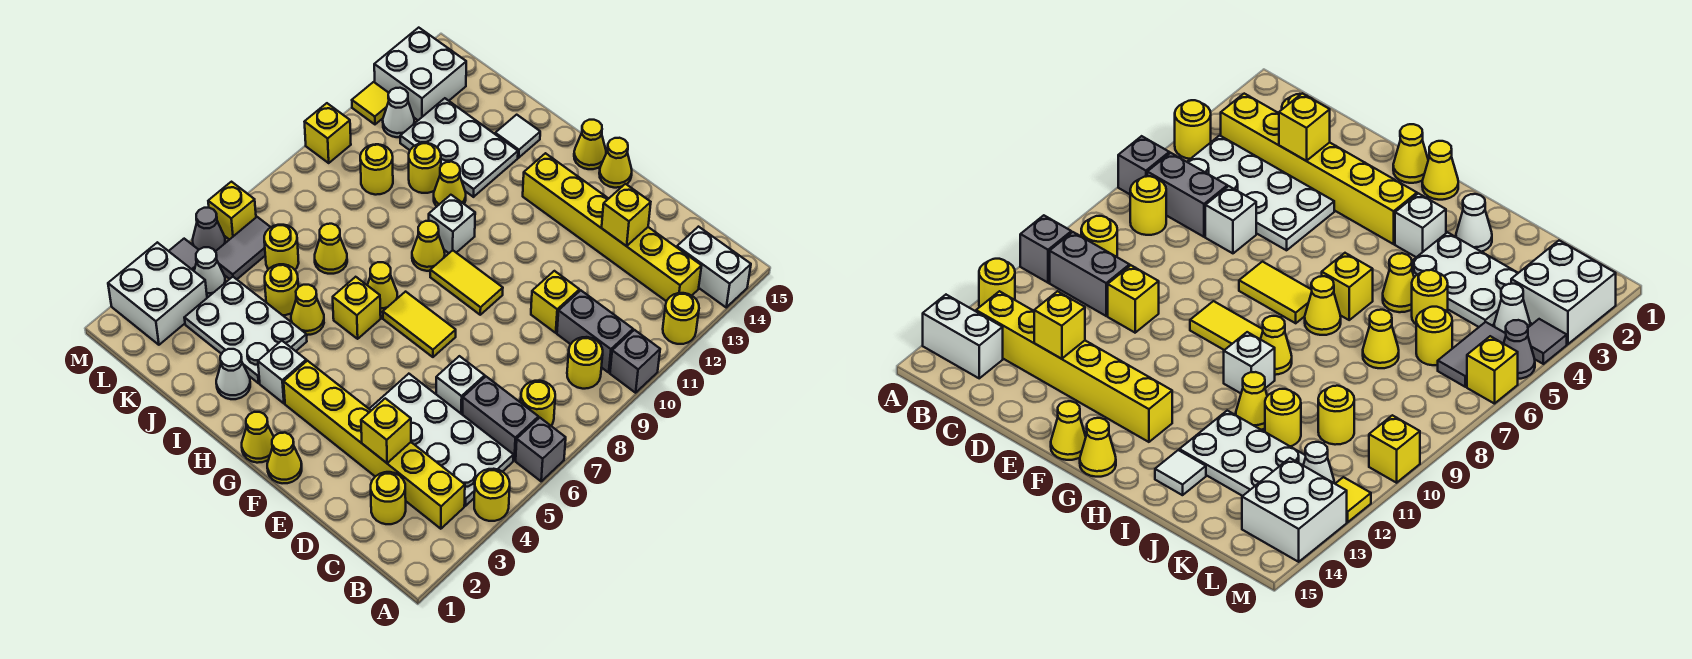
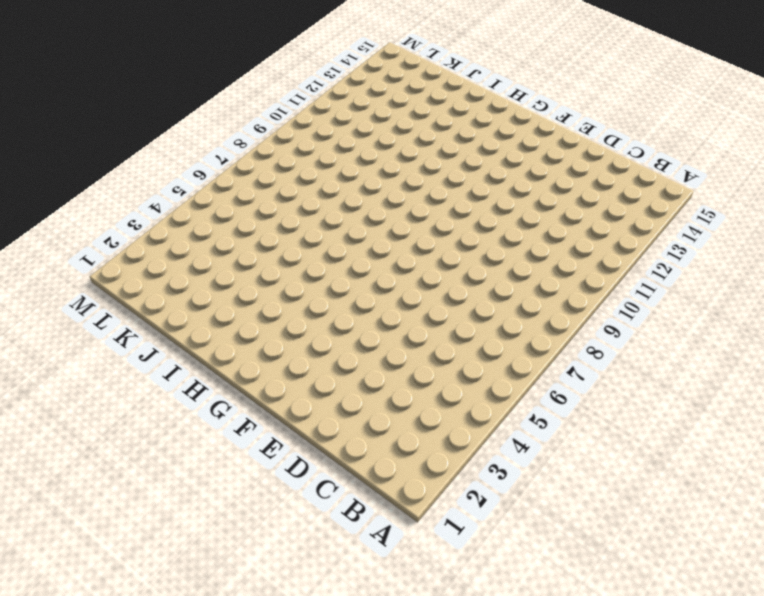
none -> yellow round brick A4 level 1
none -> grey brick A6 level 1
none -> grey brick A10 level 1
none -> yellow round brick A12 level 1

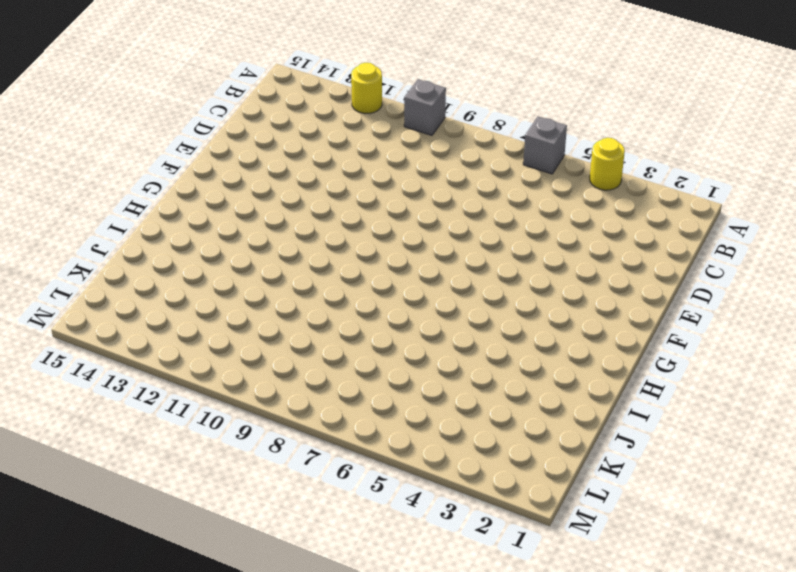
none -> white brick A14:B14 level 1
none -> yellow brick B3:G3 level 1
none -> white plate B4:E5 level 1
none -> grey brick B6:C6 level 1

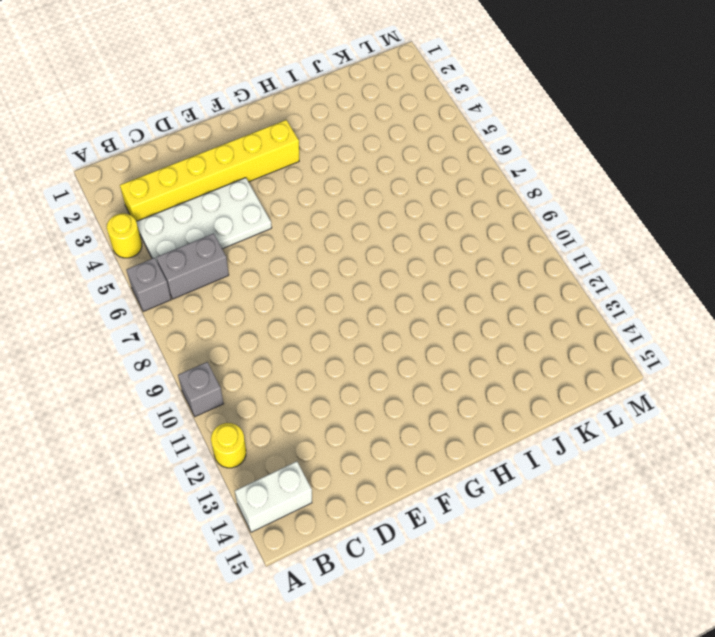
none -> yellow round brick B7 level 1
none -> yellow round brick B9 level 1
none -> grey brick B10:C10 level 1
none -> yellow brick B13:G13 level 1

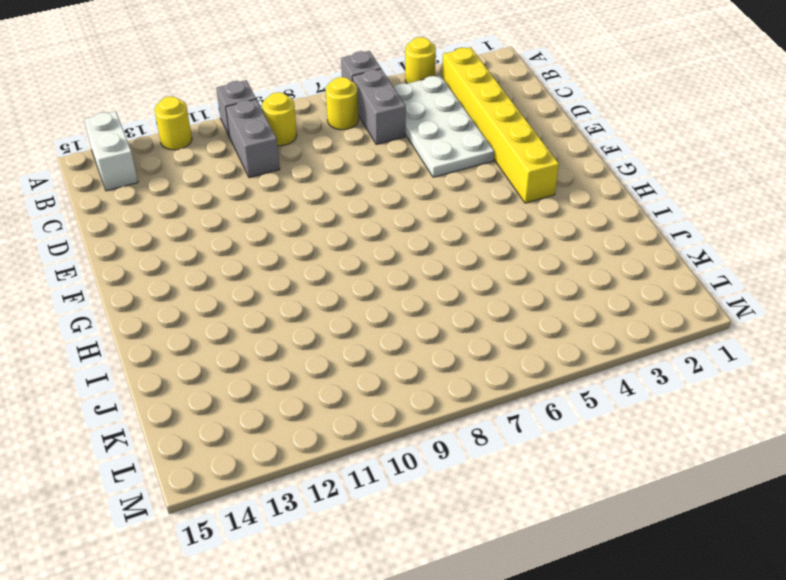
none -> yellow brick B13:G13 level 1
none -> yellow round brick C2 level 1
none -> white brick D6 level 1
none -> yellow brick D10 level 1

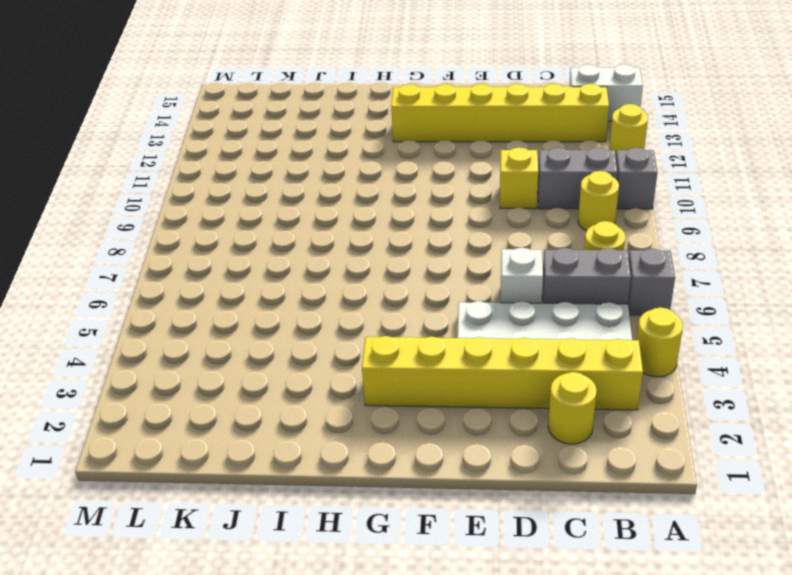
none -> yellow cone F1 level 1
none -> yellow tile F7:G7 level 1
none -> yellow tile F9:G9 level 1
none -> yellow cone F15 level 1

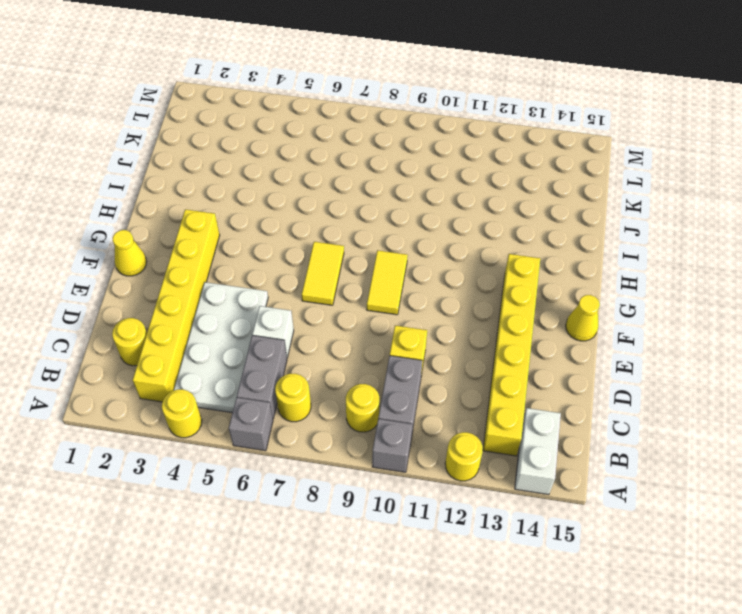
none -> yellow cone G1 level 1
none -> yellow cone G15 level 1
none -> white brick H3 level 1
none -> yellow brick H6 level 1

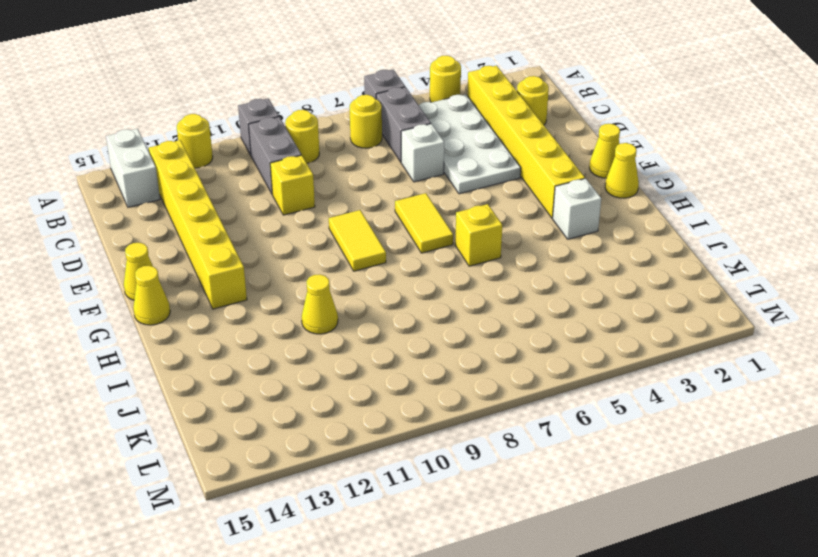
none -> yellow cone H7 level 1
none -> yellow cone H9 level 1
none -> white brick H10 level 1
none -> white cone I2 level 1

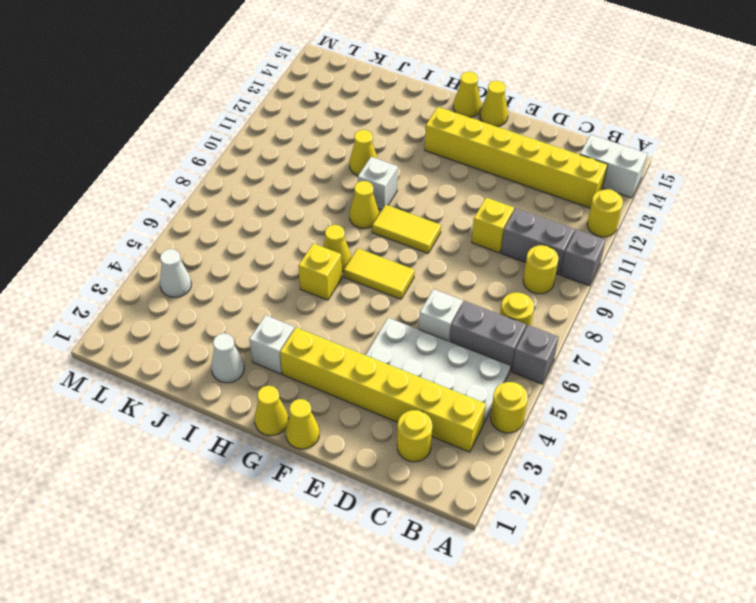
none -> white plate I3:K4 level 1
none -> yellow cone I5 level 1
none -> white plate I12:K13 level 1
none -> white tile I14 level 1

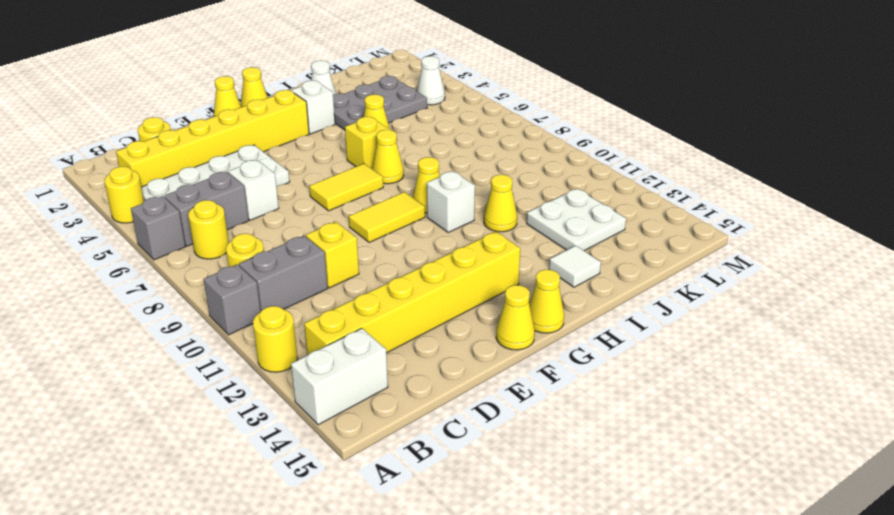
grey plate I3:K4 level 1 -> white plate I3:K4 level 1
white plate J12:K13 level 1 -> white plate I12:K13 level 1
none -> yellow round brick J5 level 1
none -> yellow cone J7 level 1
none -> yellow round brick J11 level 1
none -> yellow round brick K6 level 1

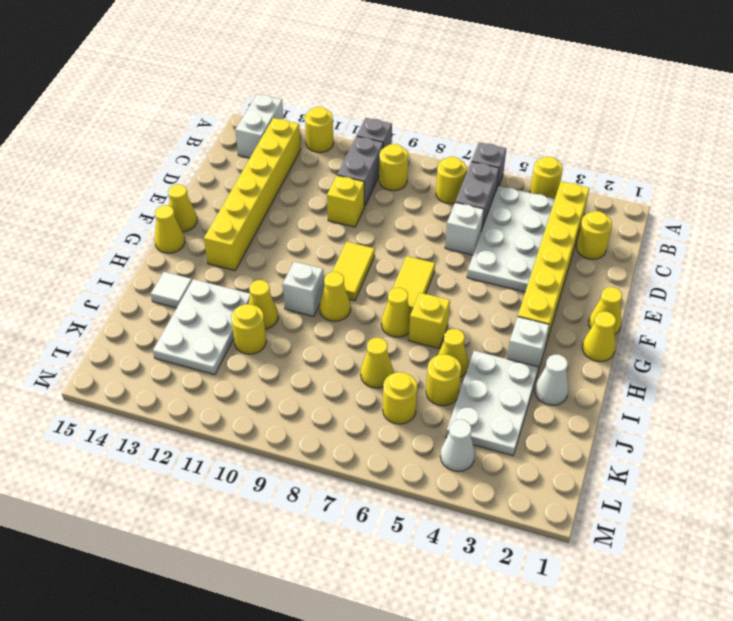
none -> yellow round brick K10 level 1
none -> white brick L2:M3 level 1
none -> grey tile L5:L6 level 1
none -> white cone L12 level 1

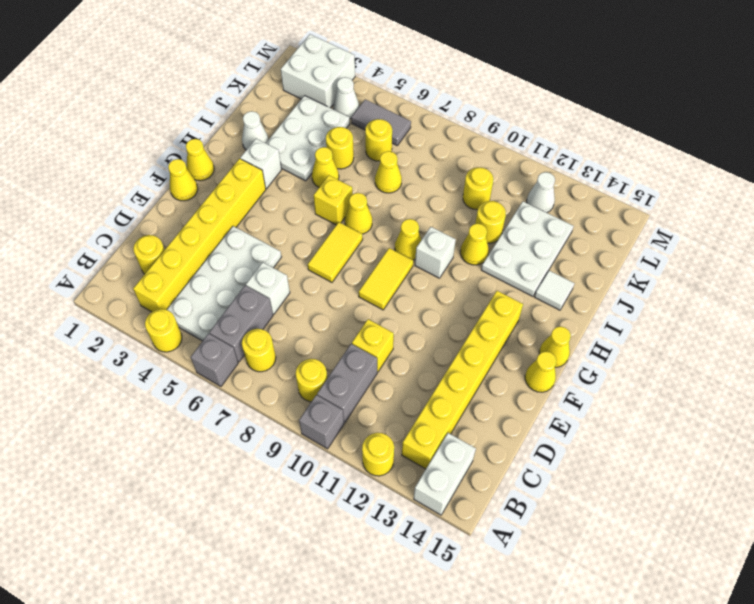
none -> white brick L13:M14 level 1
none -> grey tile M4 level 1
none -> grey cone M5 level 1
none -> yellow brick M6 level 1

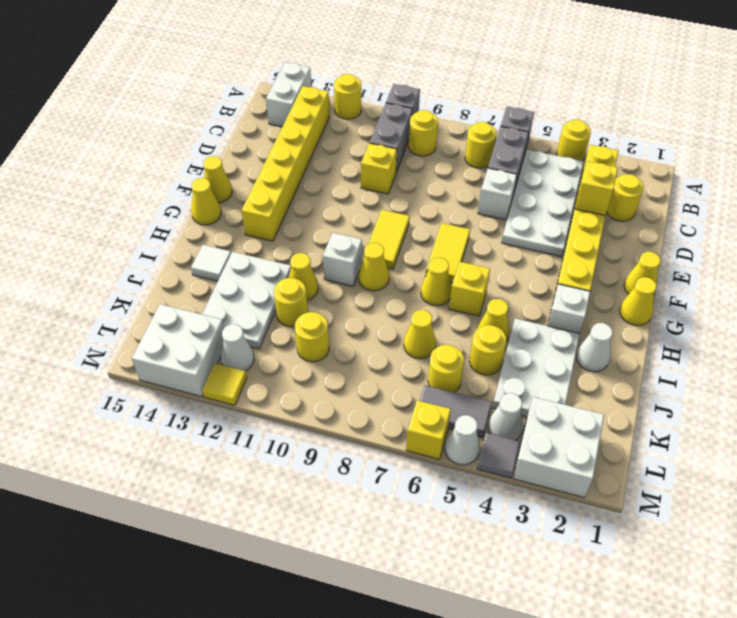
white cone M5 level 1 -> grey cone M5 level 1
none -> yellow brick M10 level 1
none -> yellow brick D13 level 2

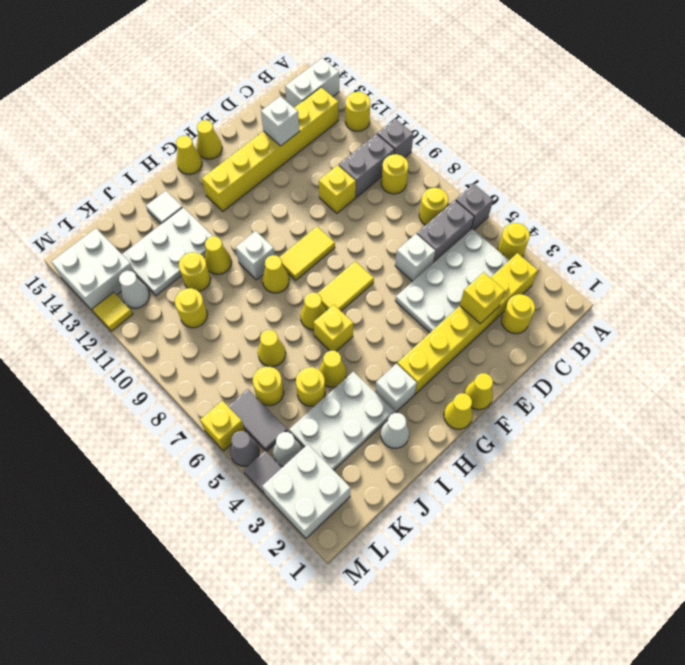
white brick D13 level 2 -> yellow brick D13 level 2
none -> yellow brick M10 level 1

